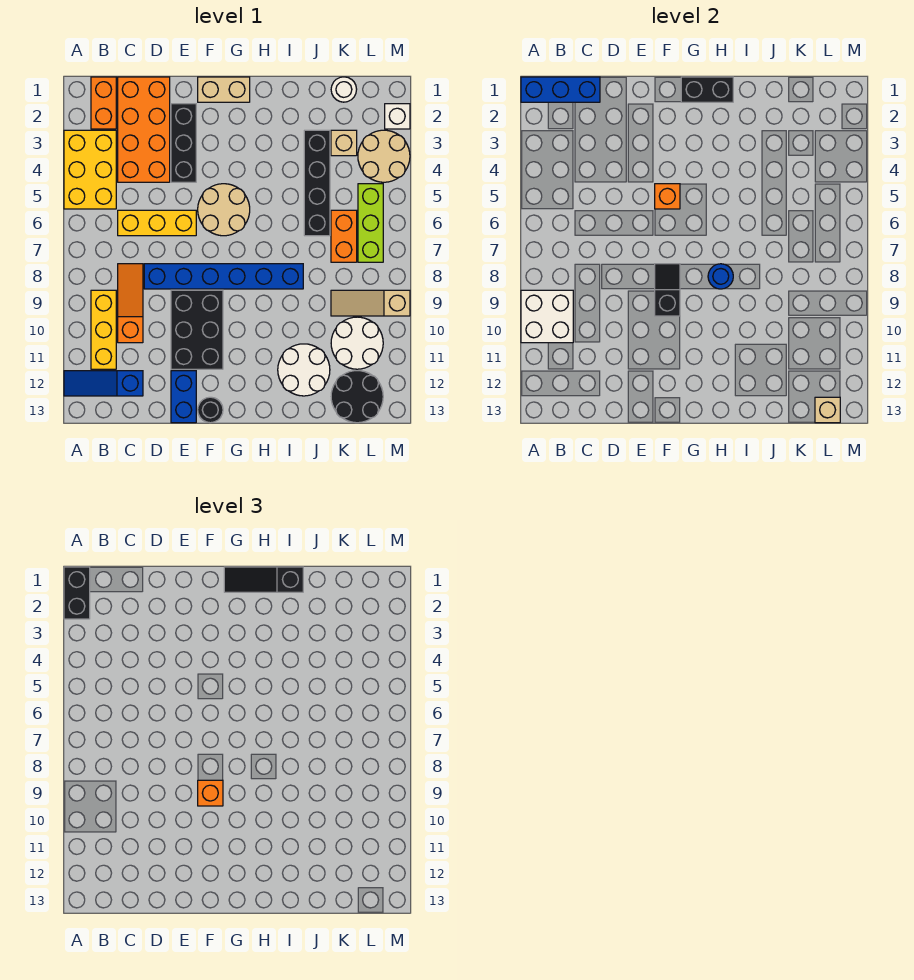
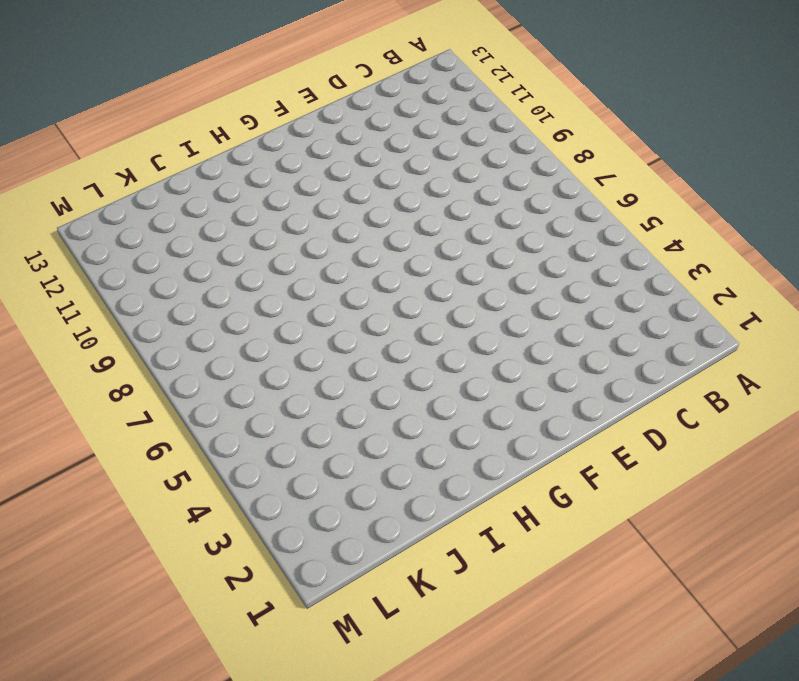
none -> yellow brick A3:B5 level 1
none -> blue slope A12:C12 level 1 top C
none -> orange brick B1:B2 level 1
none -> yellow brick B9:B11 level 1

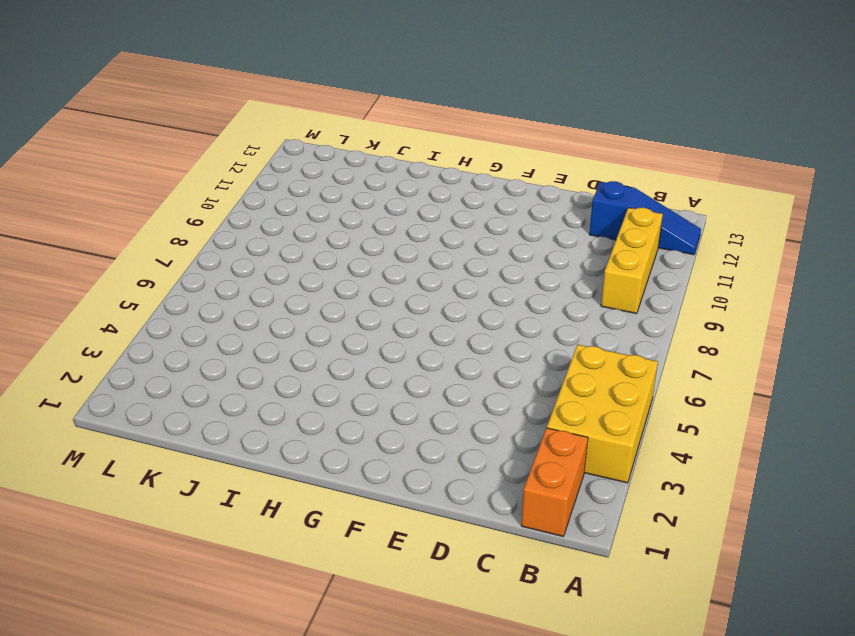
none -> orange brick C1:D4 level 1
none -> yellow brick C6:E6 level 1
none -> orange slope C8:C10 level 1 top 10
none -> blue brick D8:I8 level 1

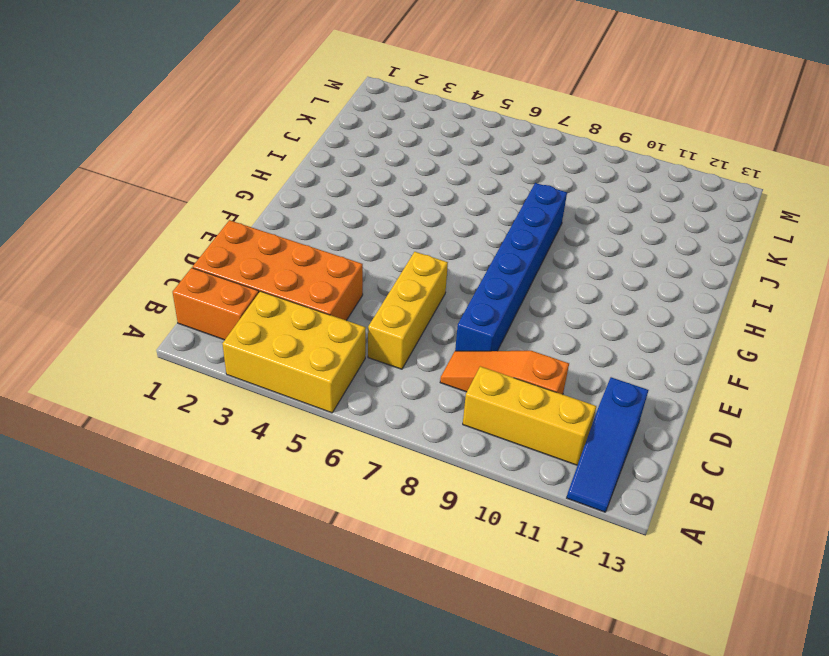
none -> black brick E2:E4 level 1
none -> black brick E9:F11 level 1
none -> blue brick E12:E13 level 1
none -> tan brick F1:G1 level 1

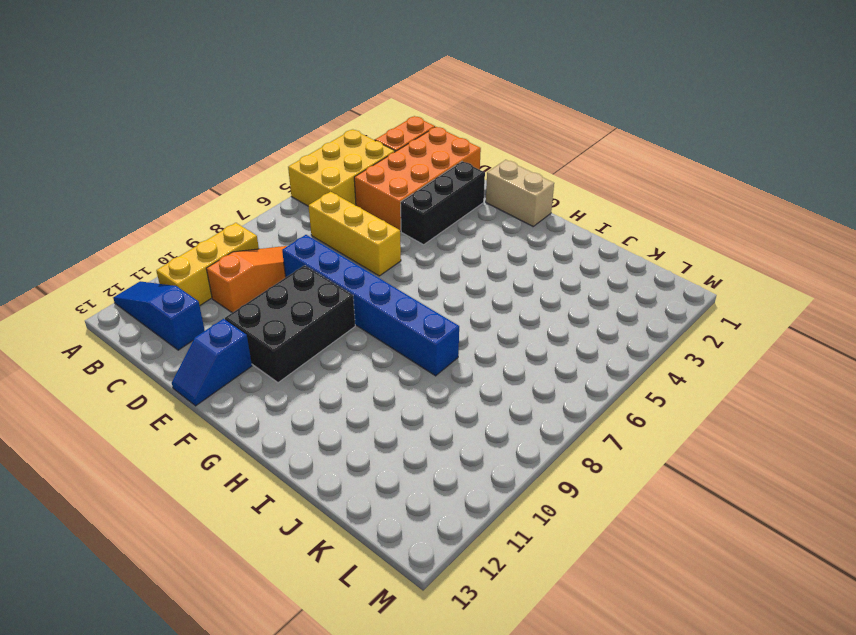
blue slope E12:E13 level 1 top 12 -> blue brick E12:E13 level 1
none -> tan round brick F5:G6 level 1
none -> black round brick F13 level 1
none -> white round brick I11:J12 level 1
none -> black brick J3:J6 level 1

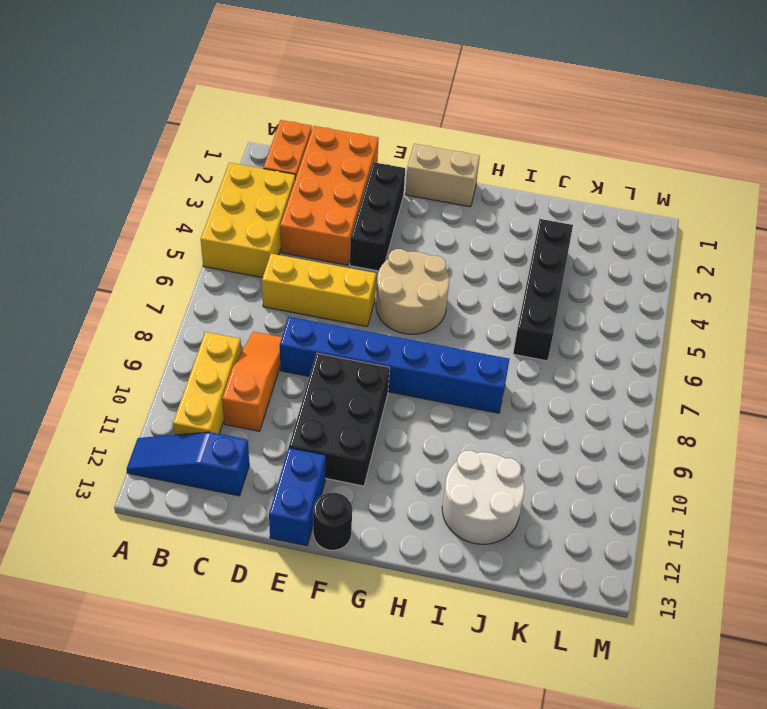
none -> white round brick K1 level 1
none -> tan brick K3 level 1
none -> orange brick K6:K7 level 1
none -> tan slope K9:M9 level 1 top M

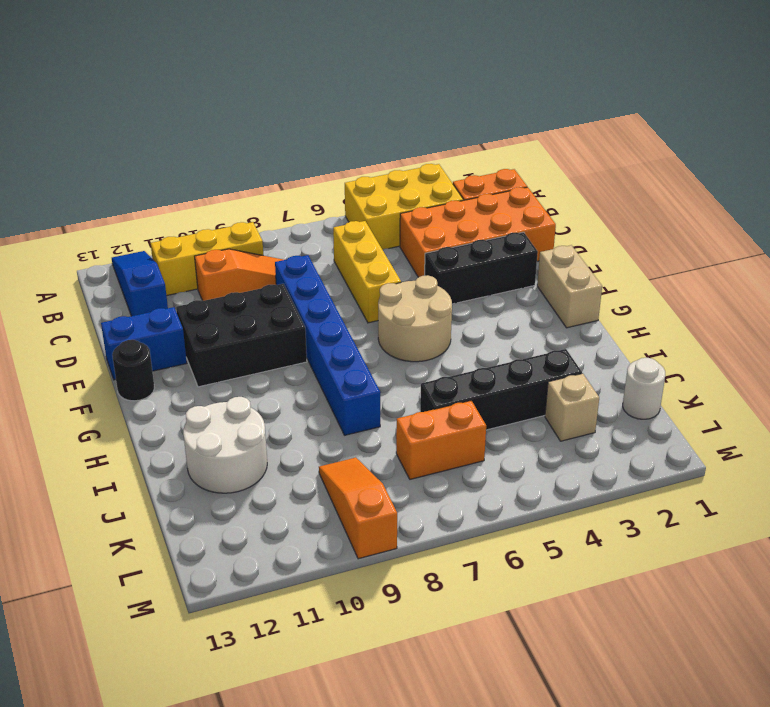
orange slope K9:M9 level 1 top M -> tan slope K9:M9 level 1 top M
none -> white round brick K10:L11 level 1
none -> black round brick K12:L13 level 1
none -> tan round brick L3:M4 level 1
none -> lime brick L5:L7 level 1

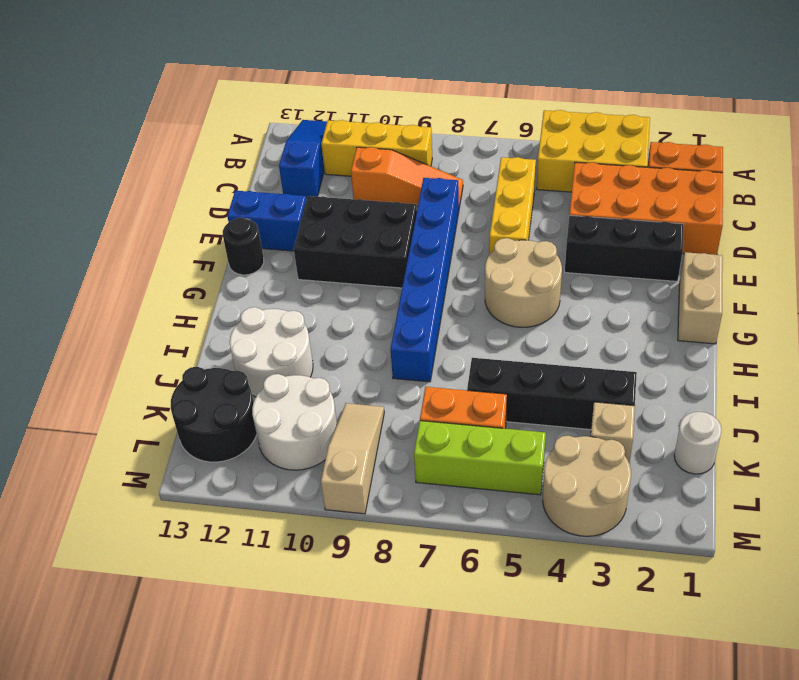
none -> white brick M2 level 1
none -> blue brick A1:C1 level 2
none -> white brick A9:B10 level 2
none -> orange brick F5 level 2

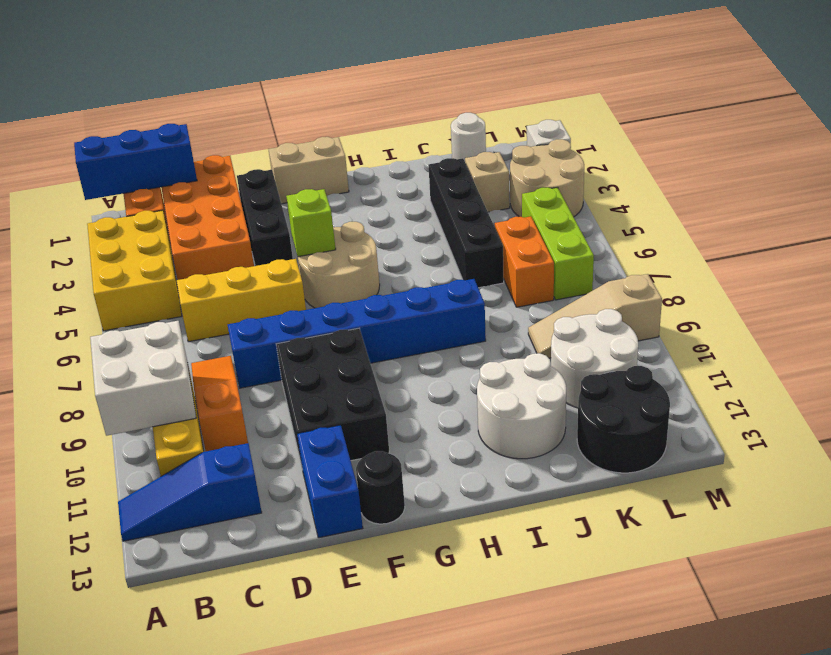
lime brick F5 level 2 -> orange brick F5 level 2
none -> black slope F8:F9 level 2 top 9
none -> black brick G1:H1 level 2
none -> blue round brick H8 level 2
none -> tan brick L13 level 2

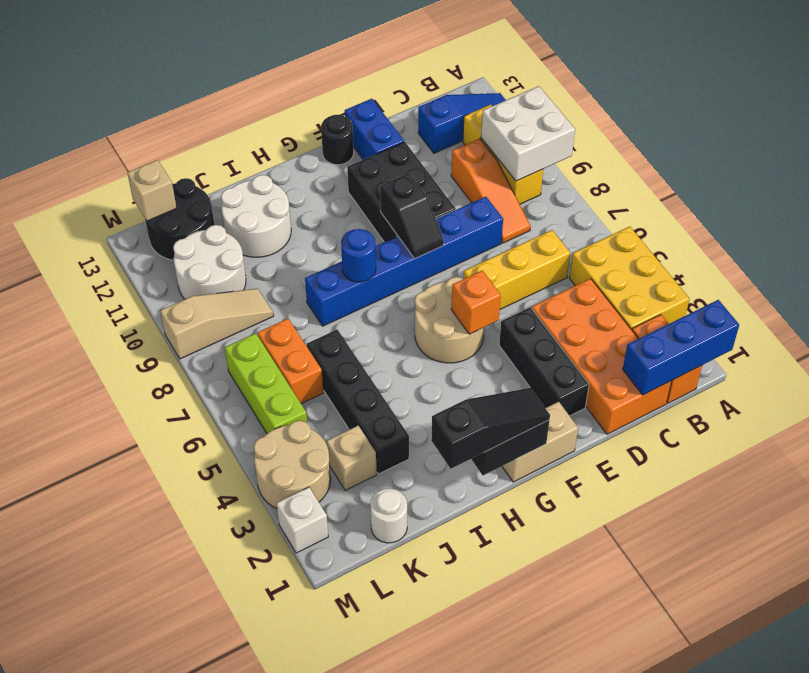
none -> black brick A1:A2 level 3
none -> orange brick F9 level 3

